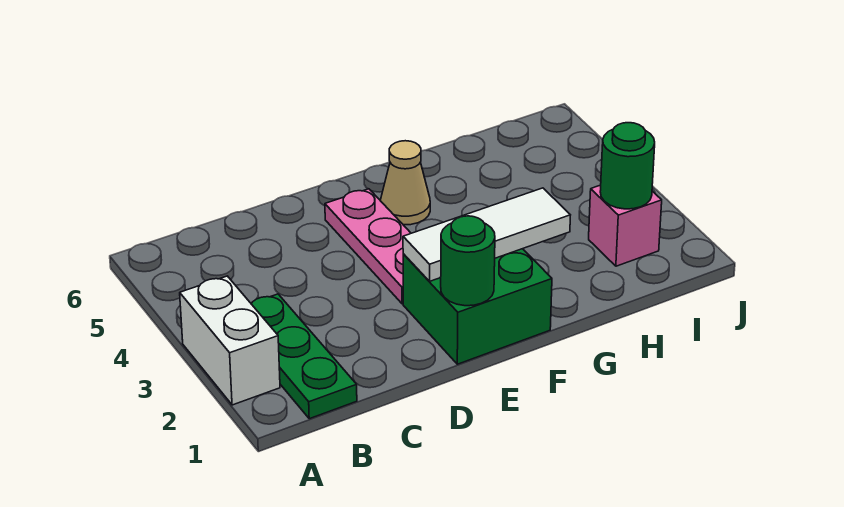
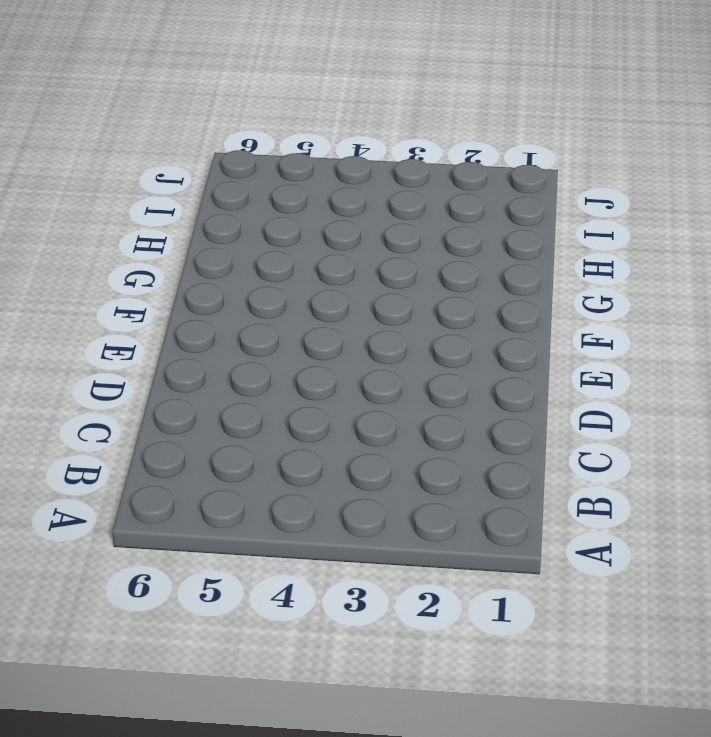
none -> white brick A2:A3 level 1
none -> green plate B1:B3 level 1

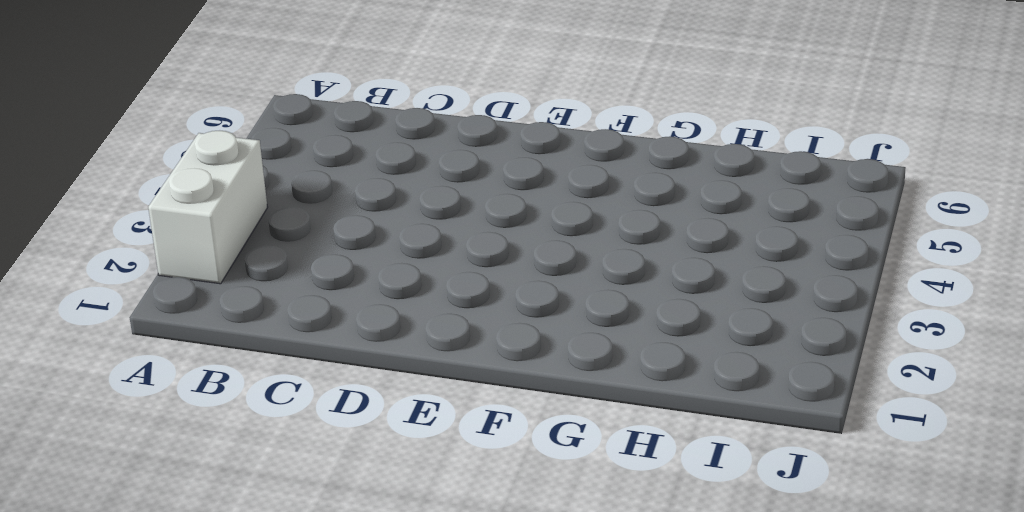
none -> green plate B1:B3 level 1
none -> green brick E1:F2 level 1

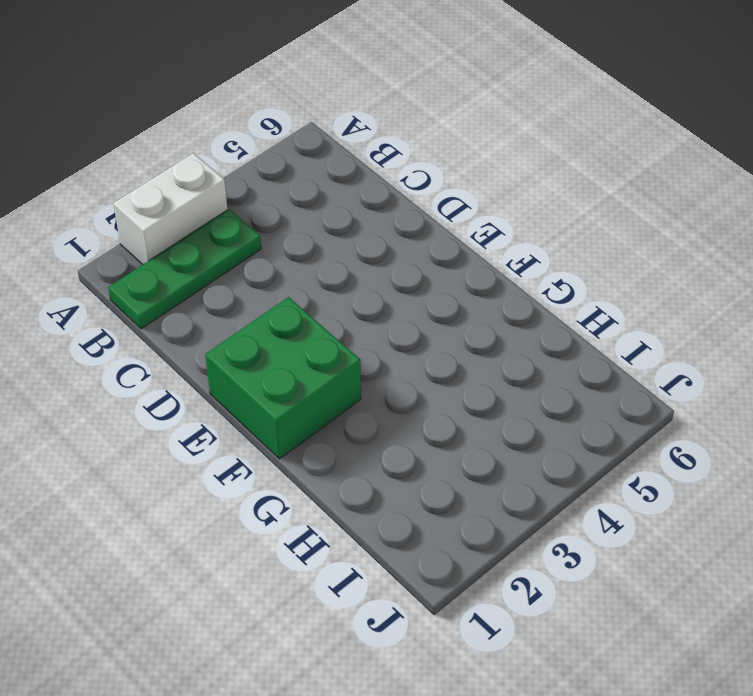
none -> pink plate E3:E5 level 1
none -> tan cone F5 level 1

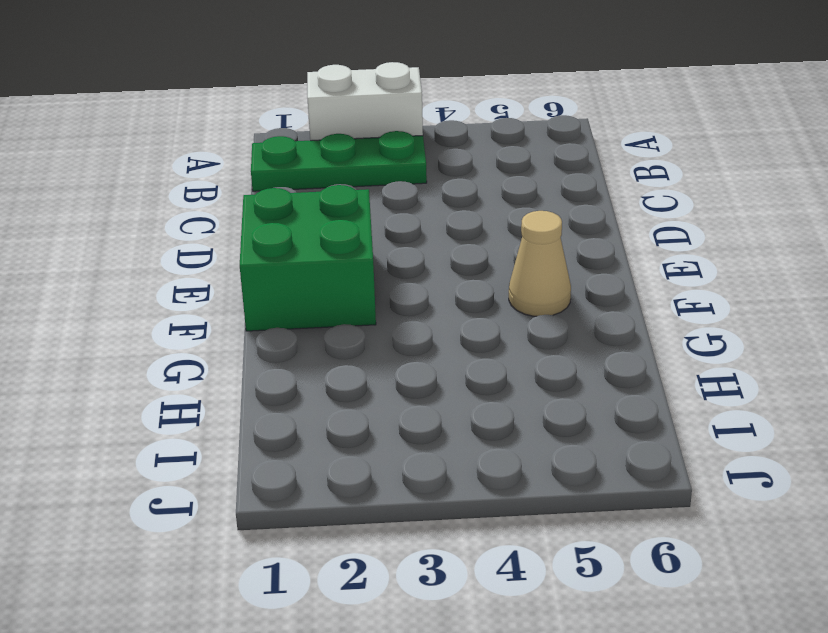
none -> pink plate E3:E5 level 1
none -> pink brick I2 level 1

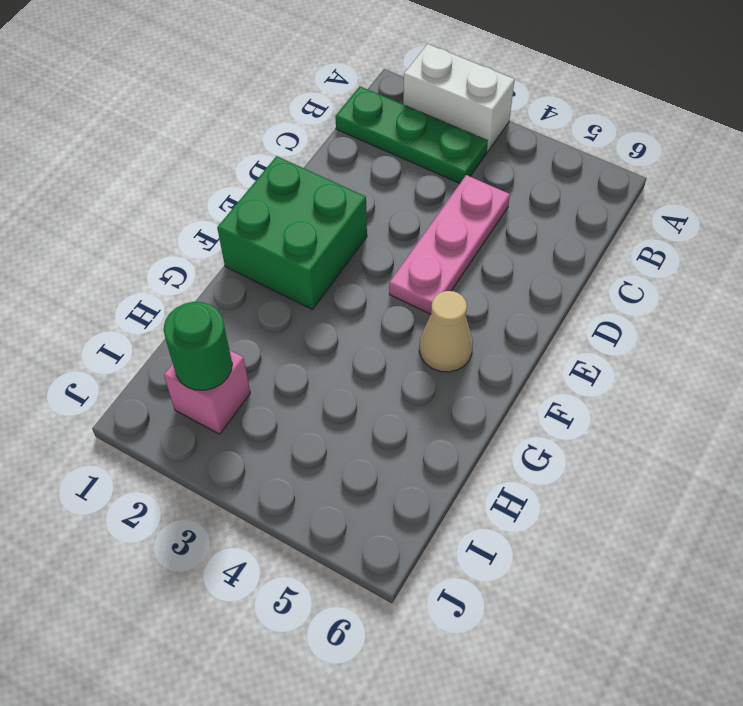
pink plate C4:E4 level 1 -> pink plate E3:E5 level 1
none -> green round brick E1 level 2
none -> white tile E2:G2 level 2

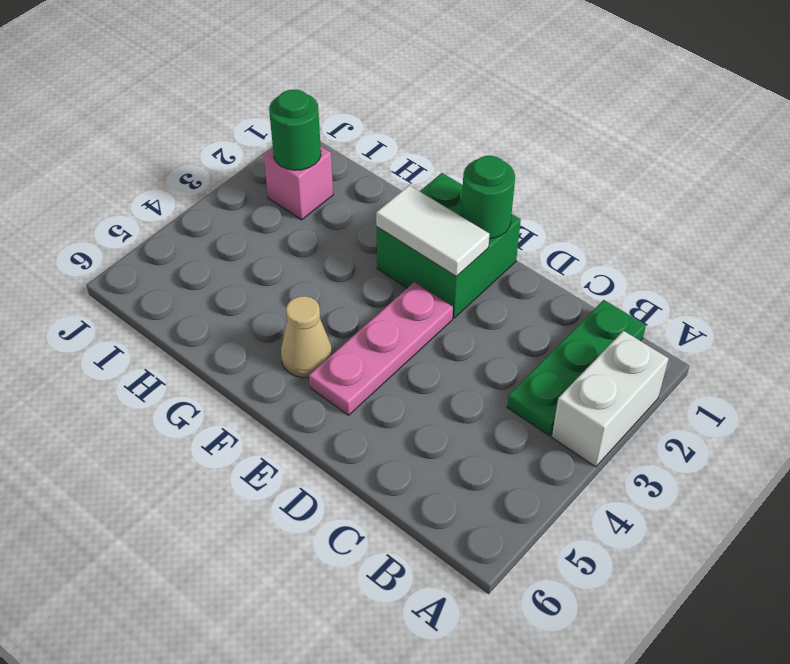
white tile E2:F2 level 2 -> white tile E2:G2 level 2

